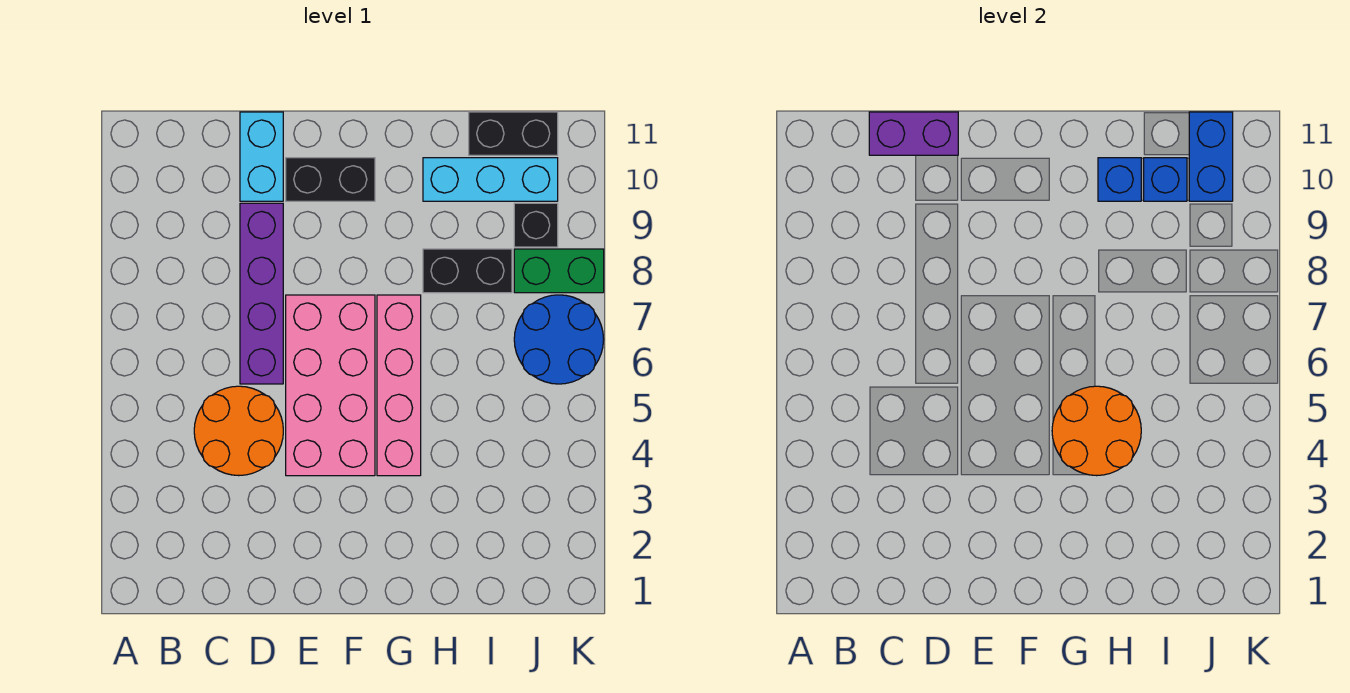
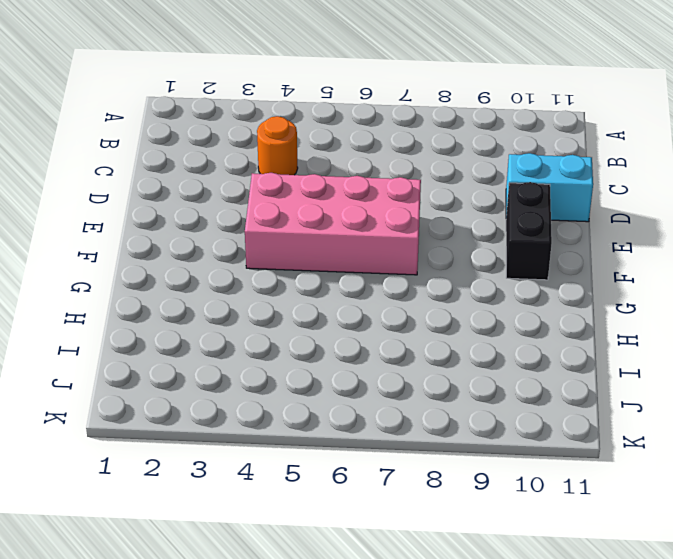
orange round brick C4 level 1 -> orange round brick C4:D5 level 1
none -> purple brick D6:D9 level 1
none -> pink brick G4:G7 level 1
none -> black brick H8:I8 level 1

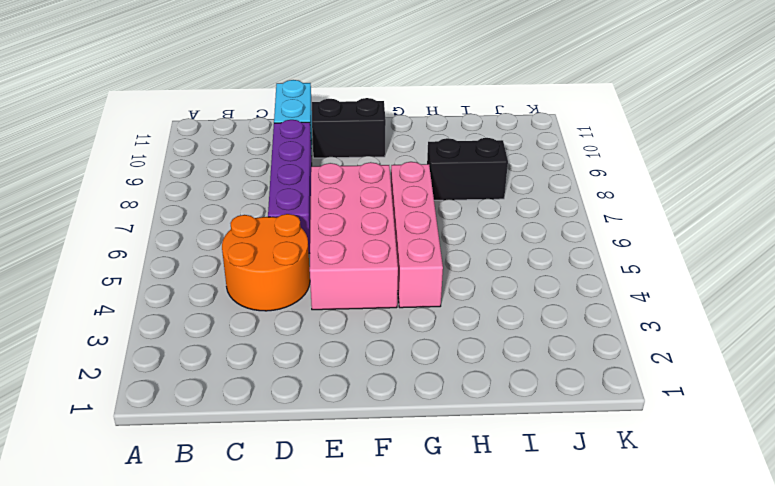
none -> cyan brick H10:J10 level 1
none -> black brick I11:J11 level 1
none -> blue round brick J6:K7 level 1

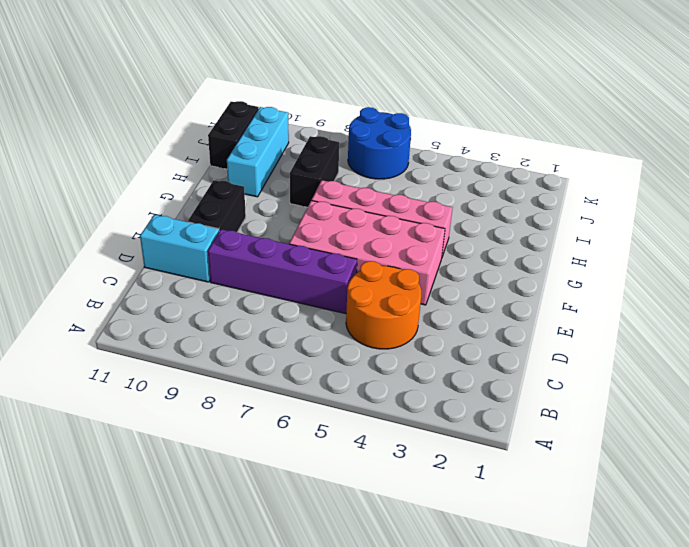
none -> green brick J8:K8 level 1
none -> black brick J9 level 1
none -> purple brick C11:D11 level 2

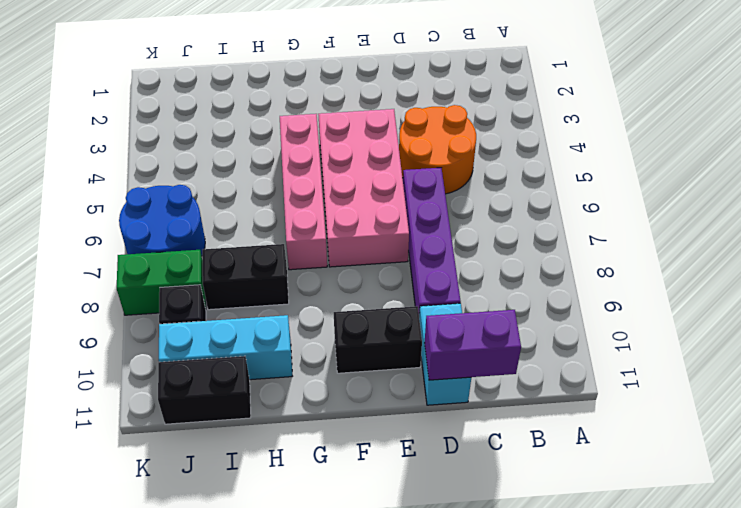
none -> orange round brick G4:H5 level 2
none -> blue brick H10 level 2
none -> blue brick I10 level 2

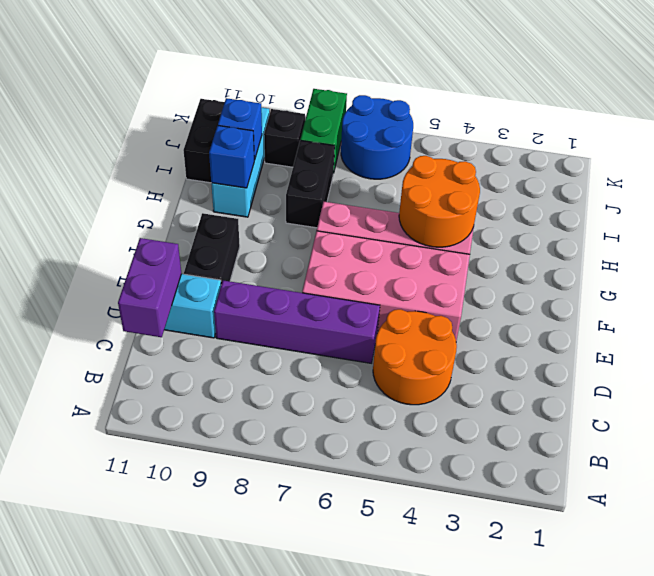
none -> blue brick J10:J11 level 2

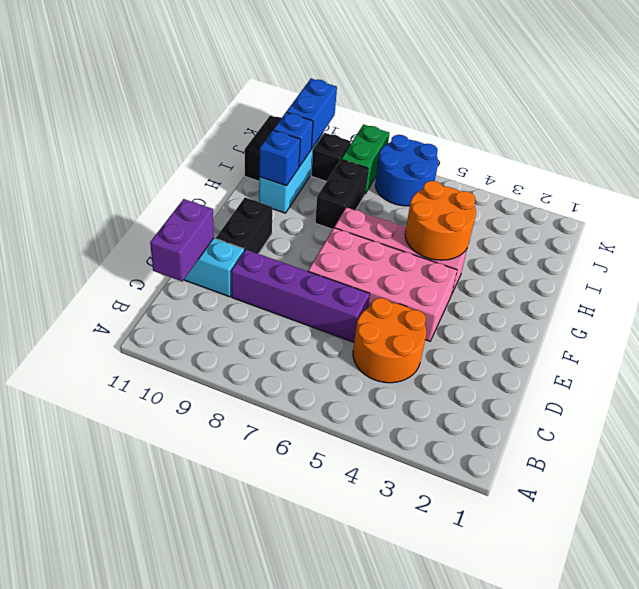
blue brick J10:K10 level 2 -> blue brick J10:J11 level 2

